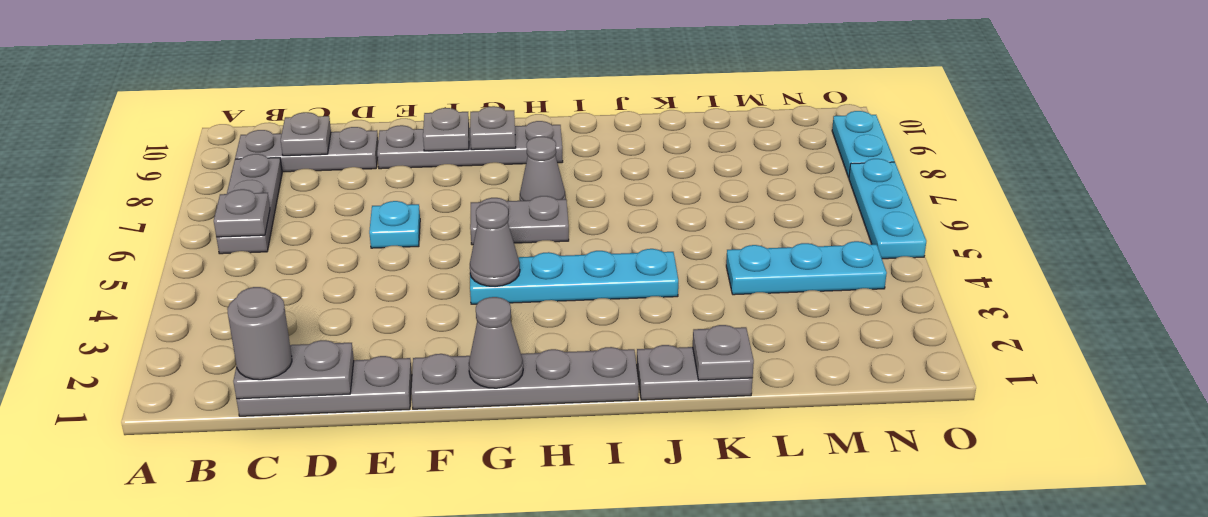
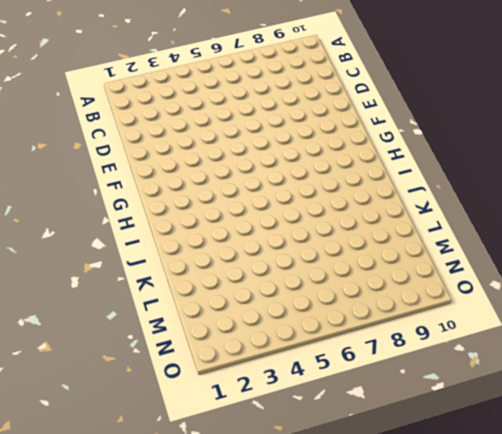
none -> grey plate B6:B8 level 1
none -> grey plate B9:D9 level 1
none -> grey plate C1:E1 level 1

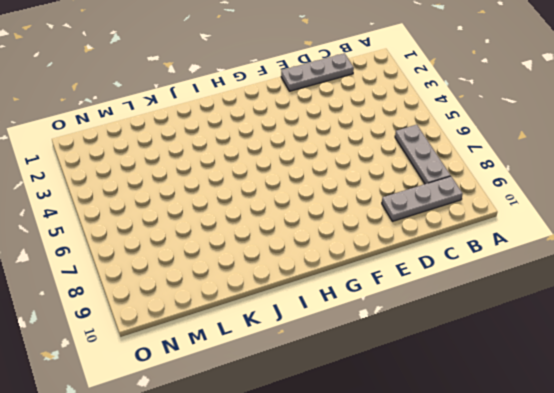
none -> cyan plate E6 level 1
none -> grey plate E9:H9 level 1
none -> grey plate F1:I1 level 1

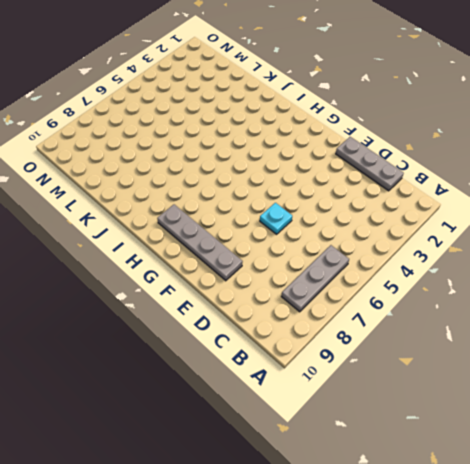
none -> grey plate B9:D9 level 1
none -> grey plate F1:I1 level 1
none -> cyan plate G4:J4 level 1

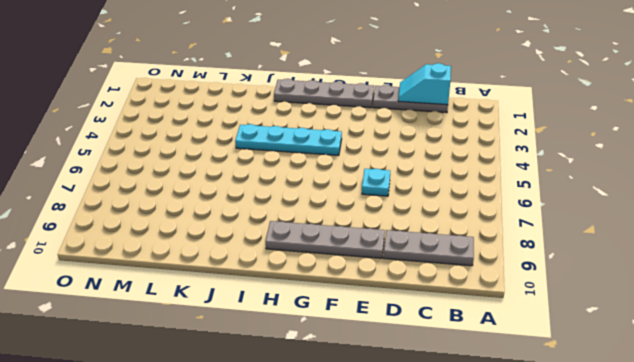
cyan slope C1:D1 level 2 top C -> grey plate C1:D1 level 2
none -> grey plate B6:B8 level 1
none -> grey plate G6:H6 level 1
none -> grey cone H7 level 1

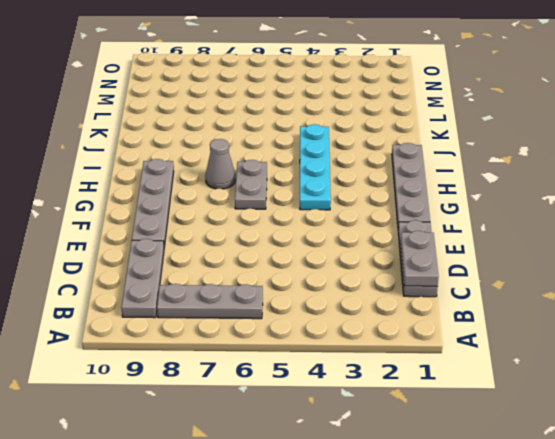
none -> cyan plate E6 level 1
none -> grey plate J1:K1 level 1
none -> cyan plate L4:N4 level 1

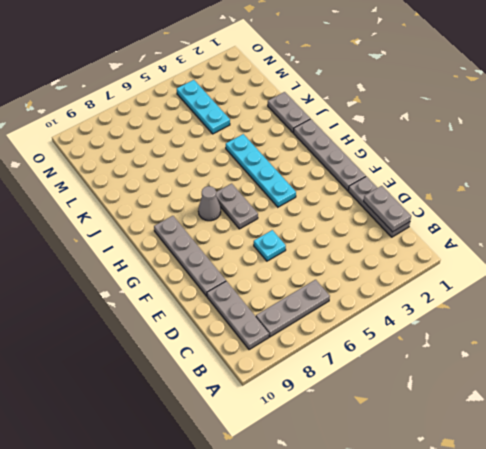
none -> cyan plate O5:O7 level 1
none -> cyan plate O8:O9 level 1
none -> grey plate B6 level 2

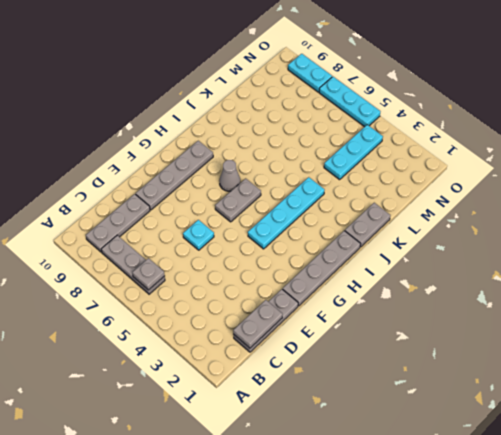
none -> grey plate C9 level 2
none -> grey plate F9 level 2
none -> grey cone G1 level 2

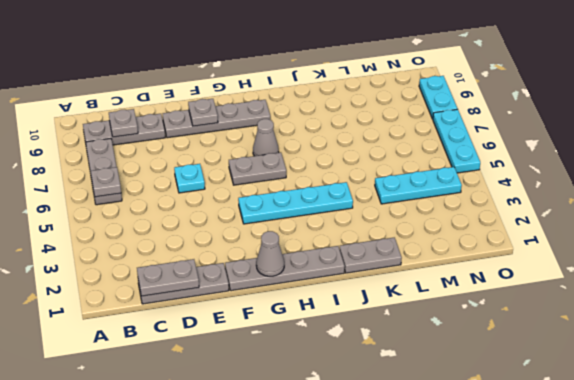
none -> grey cone G4 level 2
none -> grey plate G9 level 2
none -> grey plate K1 level 2

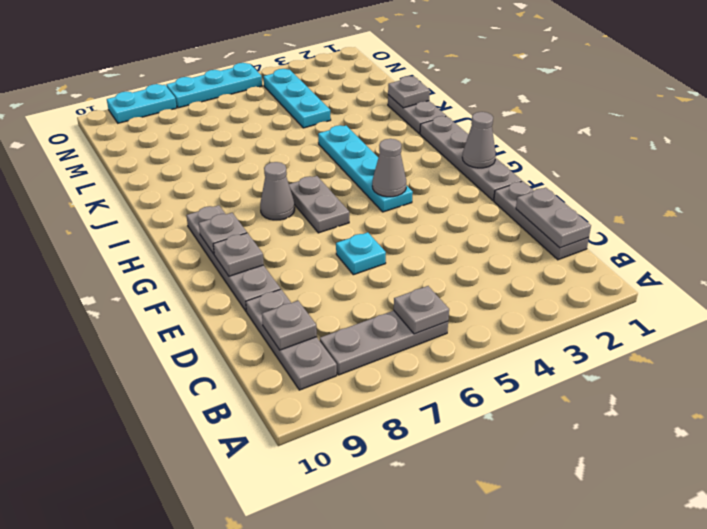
none -> grey round brick C1 level 3

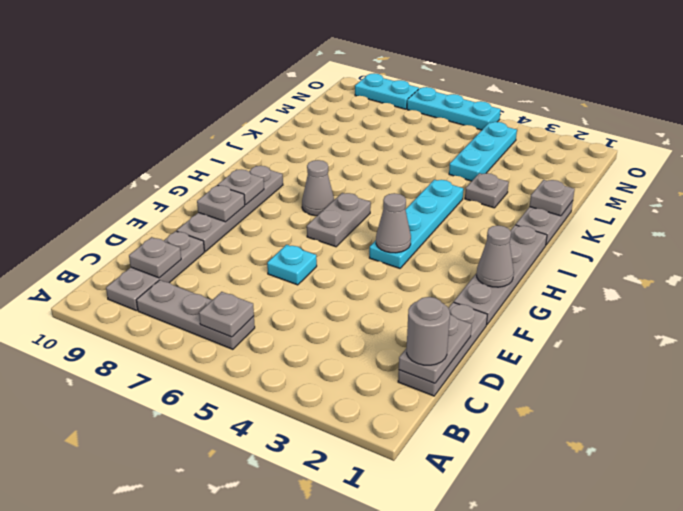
grey plate K3 level 1 -> none

